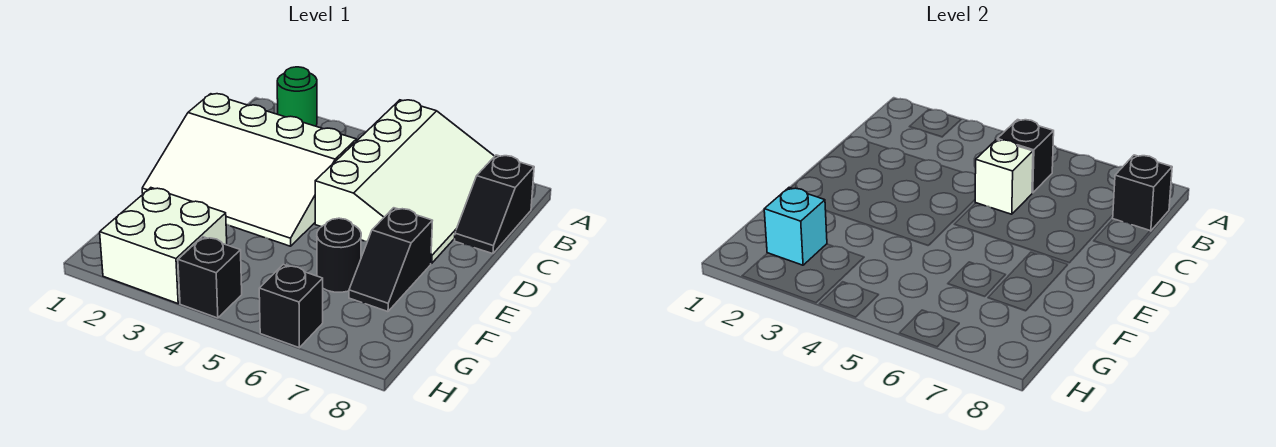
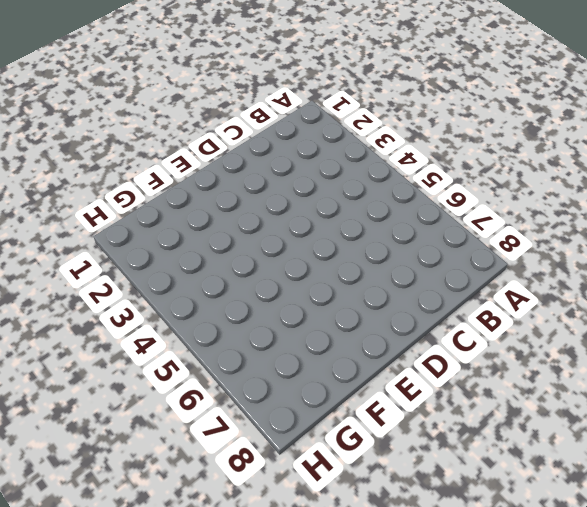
none -> green round brick A2 level 1
none -> white slope A5:D7 level 1 top 5
none -> black slope B8:C8 level 1 top B

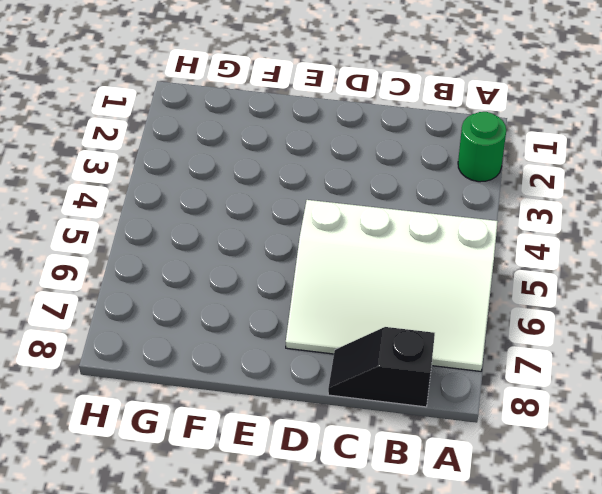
none -> white slope C1:E4 level 1 top C
none -> black slope E7:F7 level 1 top E
none -> black round brick F6 level 1

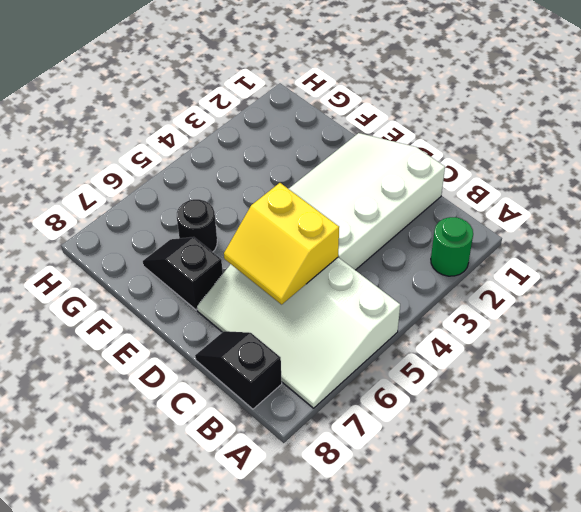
yellow slope C5:D6 level 2 top 5 -> white brick C5 level 2
none -> white brick G2:H3 level 1
none -> black brick H4 level 1
none -> black brick H6 level 1

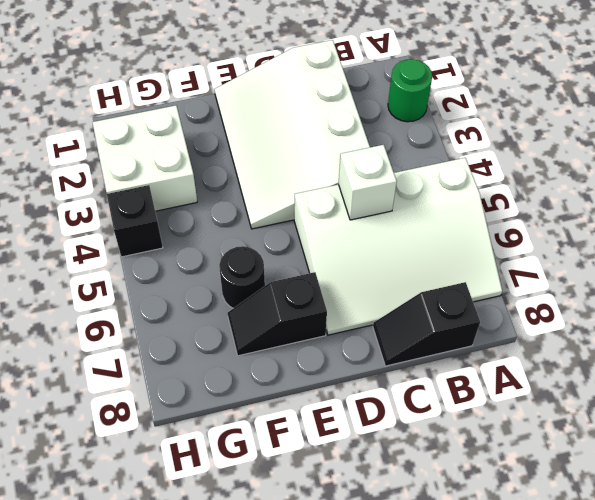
none -> black brick H6 level 1
none -> black brick B5 level 2
none -> black brick B8 level 2

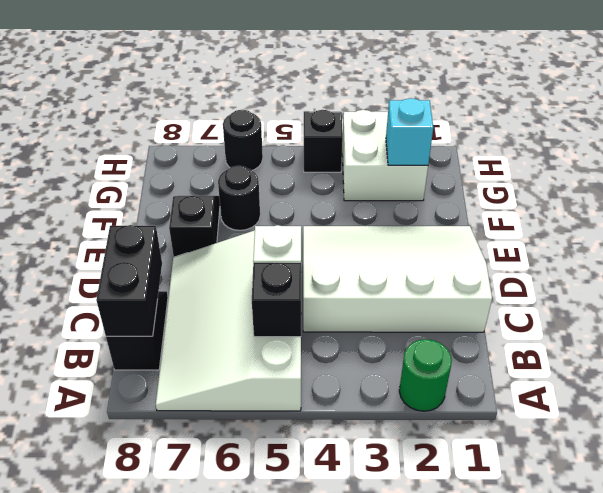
black brick B8:C8 level 2 -> black brick B8 level 2
black round brick H6 level 1 -> black brick H6 level 1

